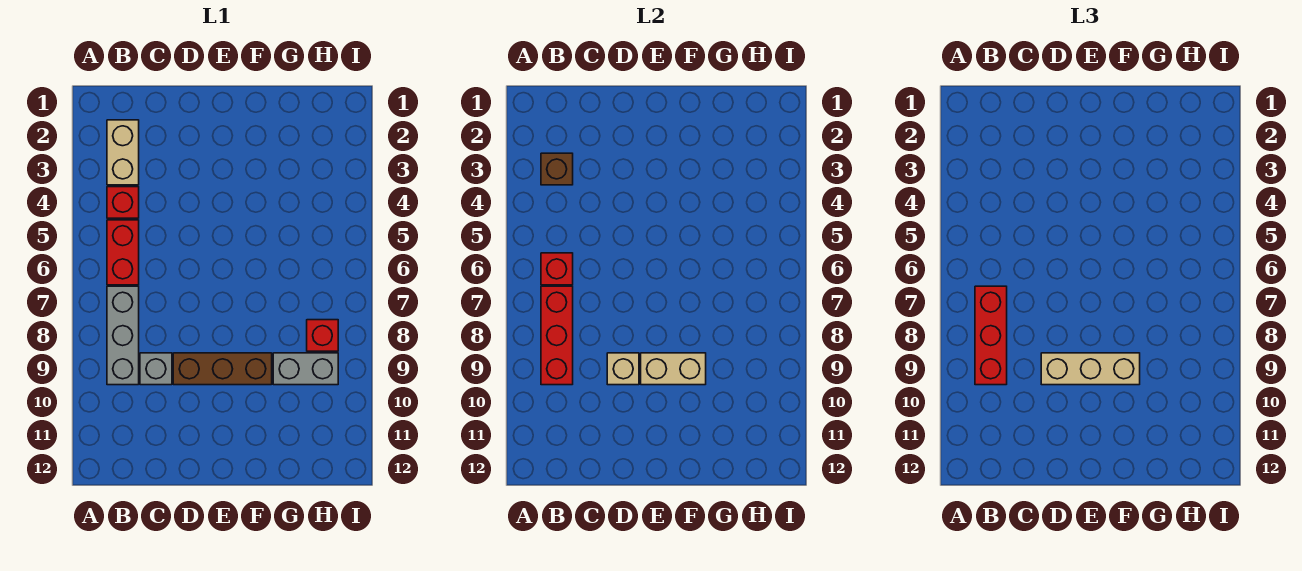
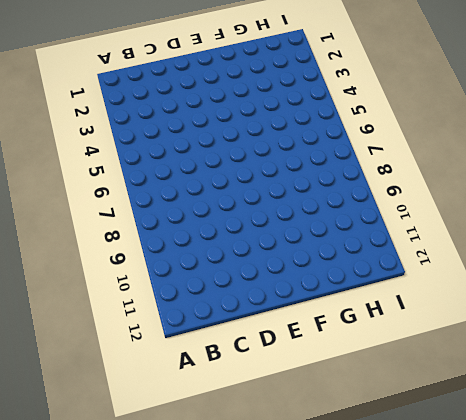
none -> tan brick B2:B3 level 1
none -> red brick B4 level 1
none -> red brick B5:B6 level 1

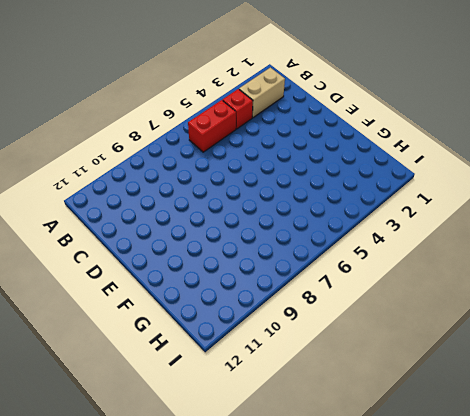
none -> grey brick B7:B9 level 1
none -> grey brick C9 level 1
none -> brown brick D9:F9 level 1

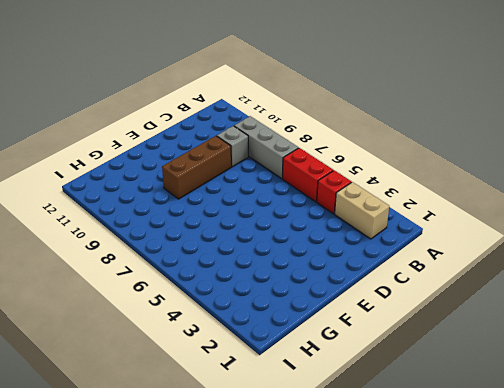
none -> grey brick G9:H9 level 1
none -> red brick H8 level 1
none -> brown brick B3 level 2

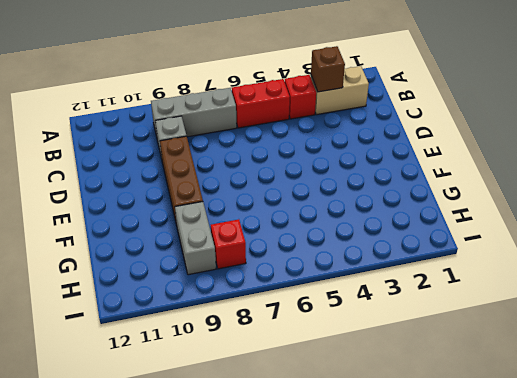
none -> red brick B6 level 2
none -> red brick B7:B9 level 2
none -> tan brick D9 level 2

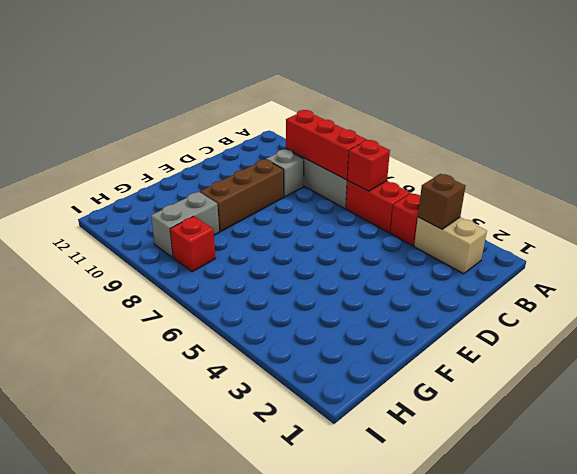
none -> tan brick D9 level 2
none -> tan brick E9:F9 level 2
none -> red brick B7:B9 level 3

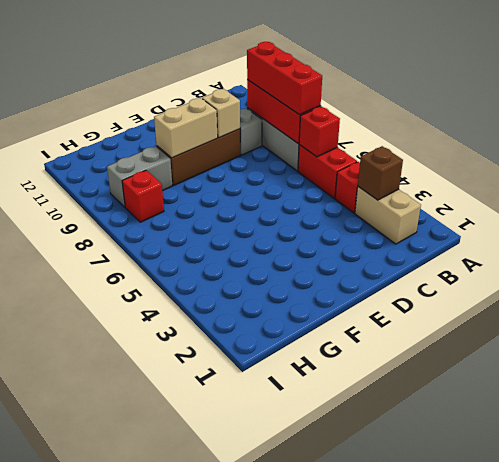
none -> tan brick D9:F9 level 3

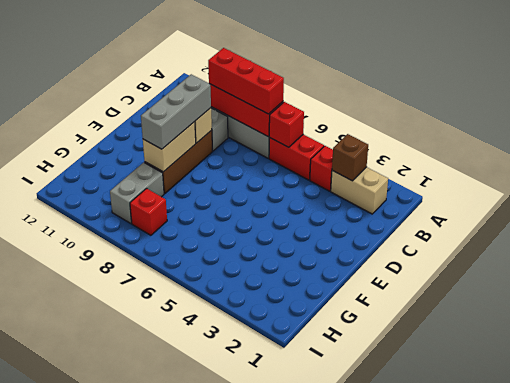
grey brick D9:F9 level 3 -> tan brick D9:F9 level 3

